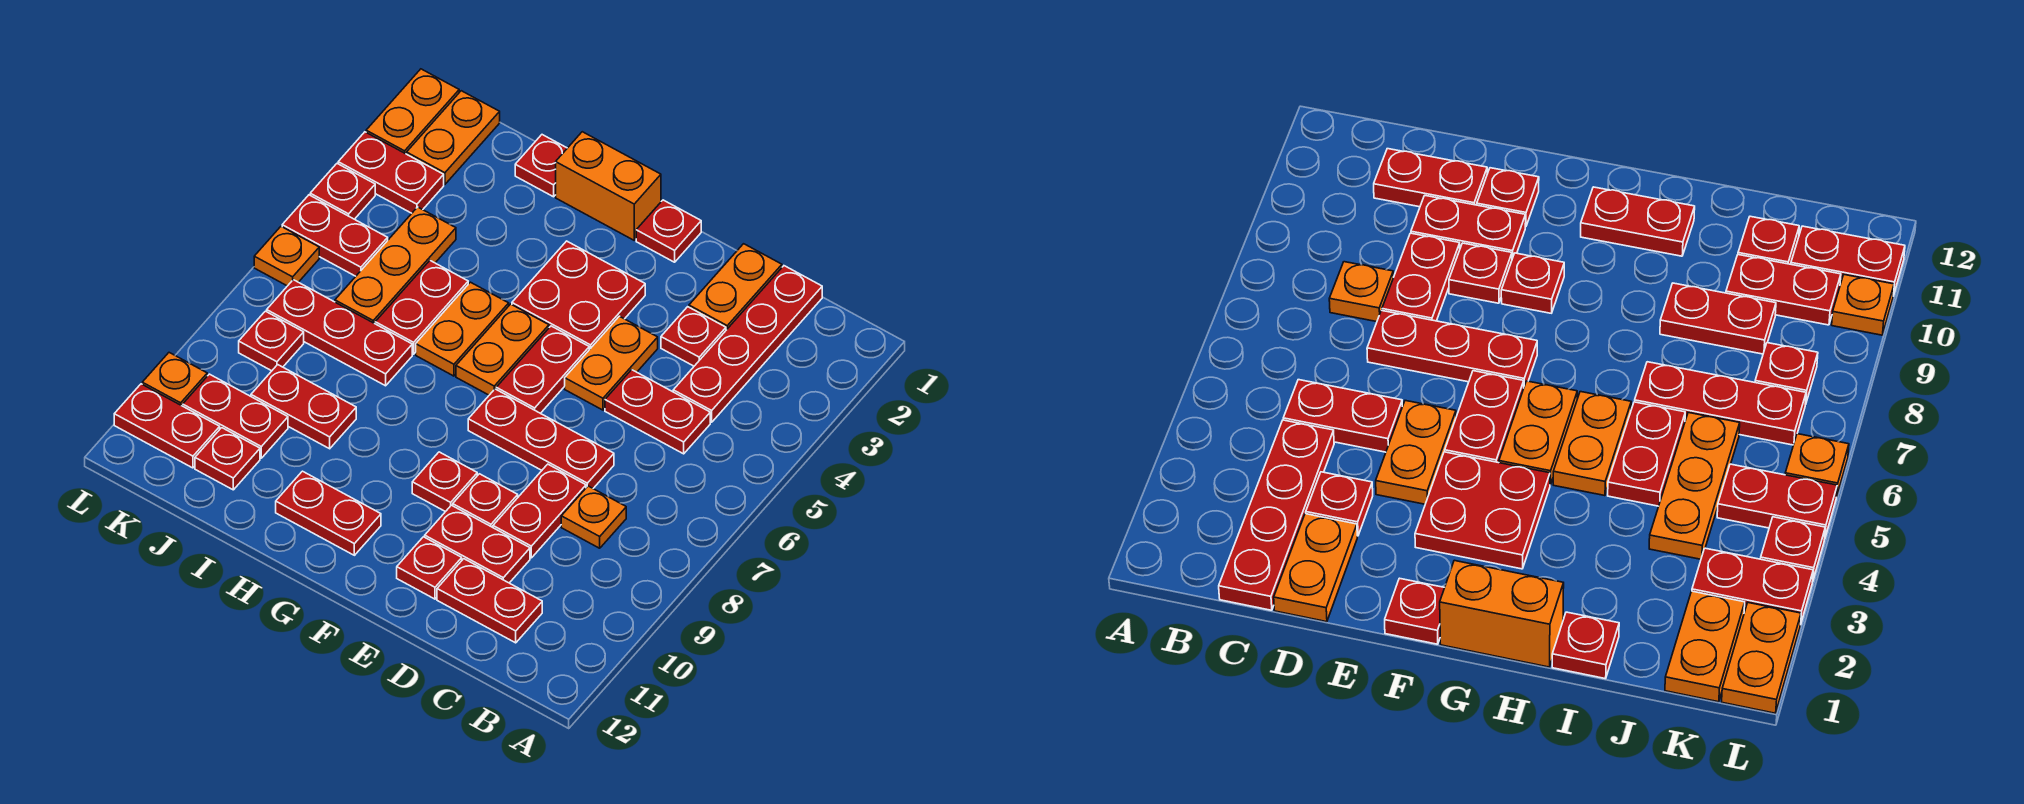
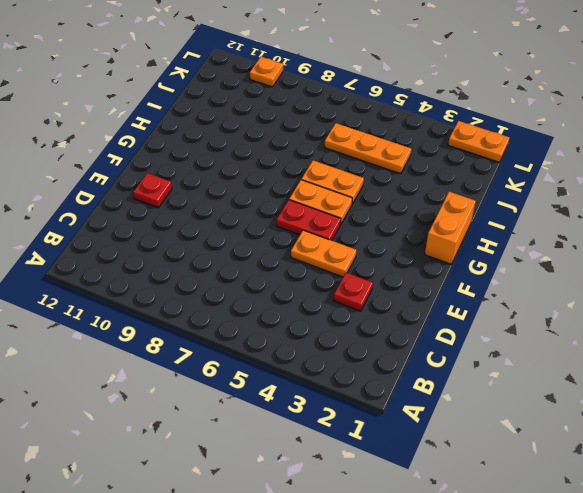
none -> red plate C1:C4 level 1
none -> red plate C5:D5 level 1
none -> orange plate C8 level 1
none -> red plate C11:D11 level 1

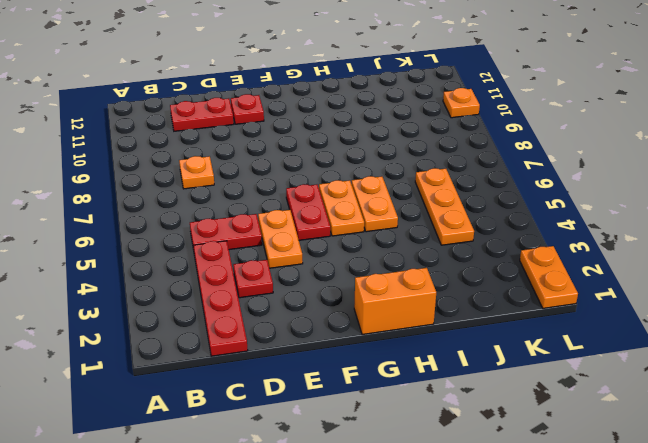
none -> orange plate D1:D2 level 1
none -> red plate D7:F7 level 1
none -> red plate D8:D9 level 1
none -> red plate D10:E10 level 1

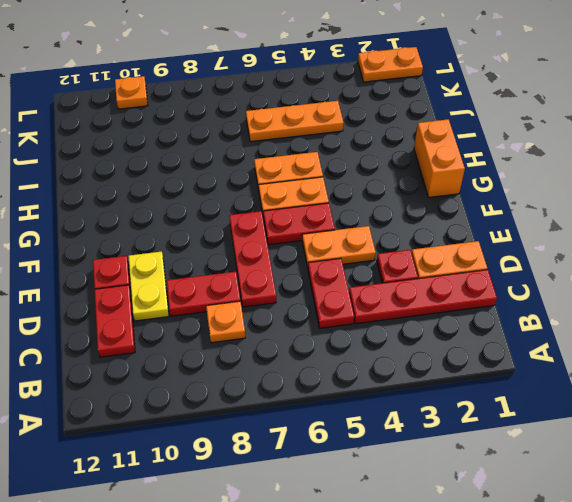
yellow plate D10:E10 level 1 -> red plate D10:E10 level 1
none -> red plate E9 level 1
none -> red plate F1 level 1
none -> red plate F3:G4 level 1
none -> red plate F9 level 1

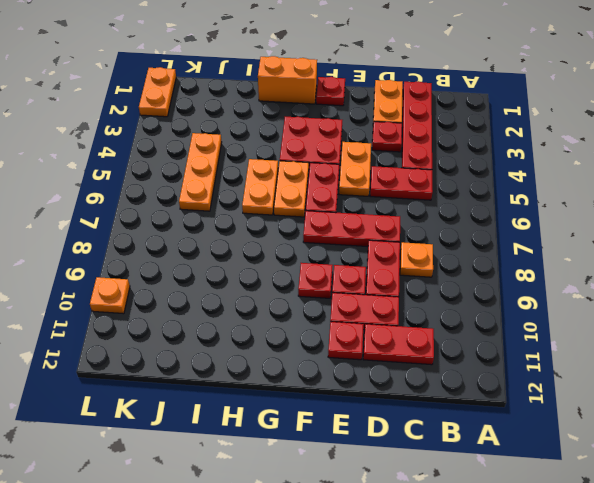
none -> red plate G11:H11 level 1
none -> red plate I1 level 1
none -> red plate I5:I6 level 1
none -> red plate I7:K7 level 1

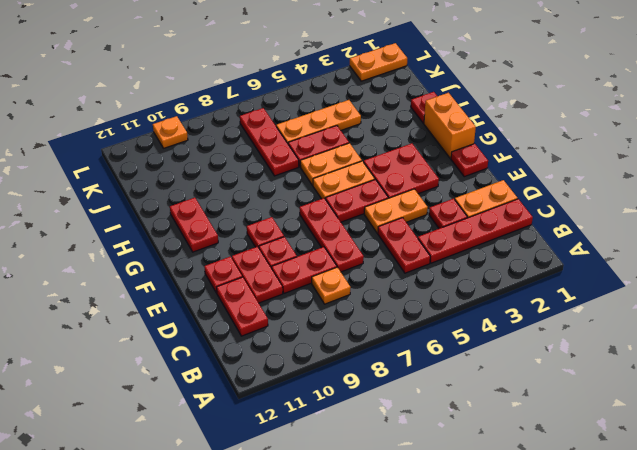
none -> red plate I9:J9 level 1
none -> red plate J10:K10 level 1
none -> red plate J11 level 1
none -> orange plate K1:K2 level 1

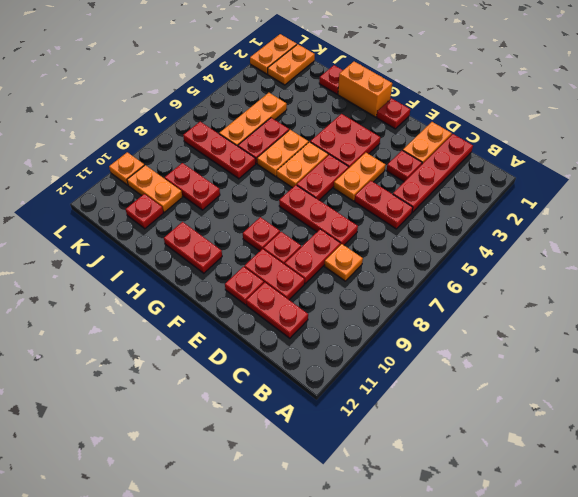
orange plate J10:K10 level 1 -> red plate J10:K10 level 1
none -> red plate K3:L3 level 1
none -> red plate K5:L5 level 1
none -> red plate K8 level 1
none -> red plate K11:L11 level 1

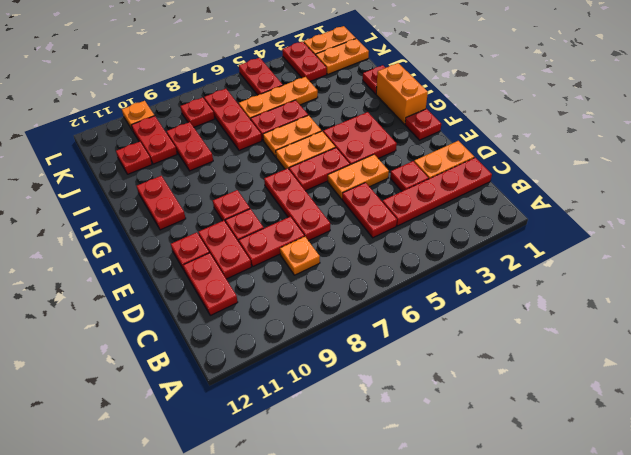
none -> red plate K11:L11 level 1
none -> red plate L4 level 1
none -> orange plate L6 level 1

